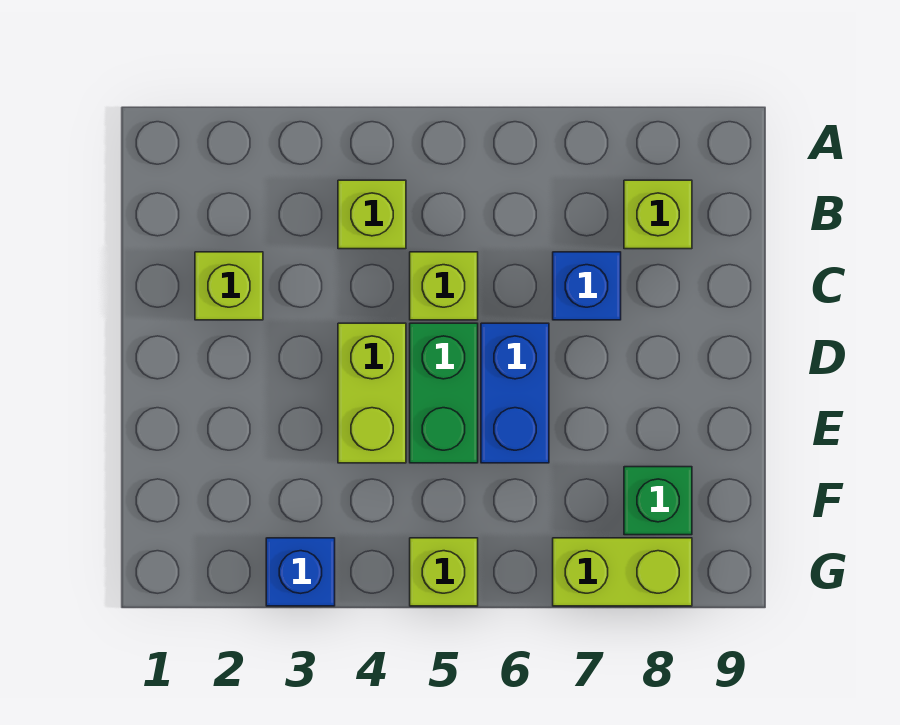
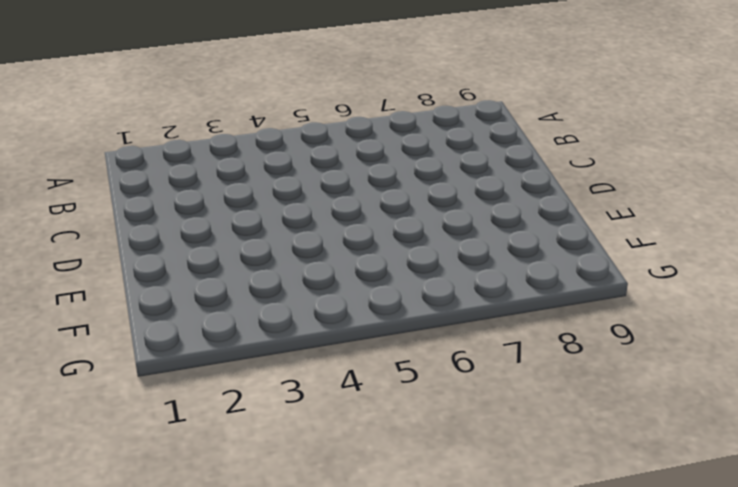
none -> lime brick B4 level 1
none -> lime brick B8 level 1
none -> lime brick C2 level 1

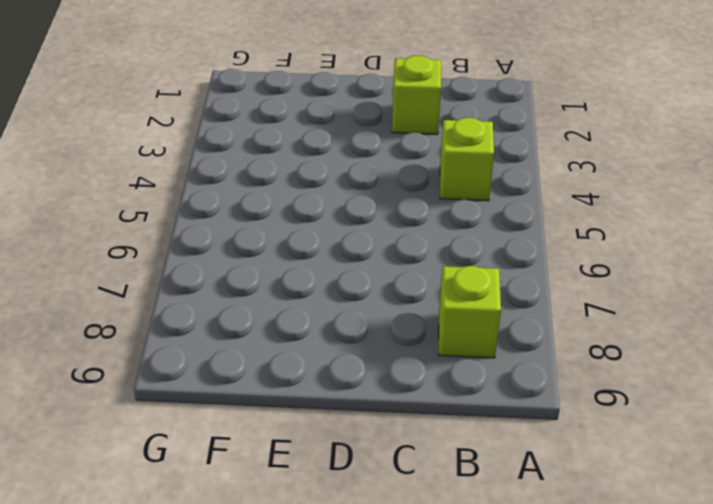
none -> lime brick C5 level 1
none -> blue brick C7 level 1
none -> lime brick D4:E4 level 1

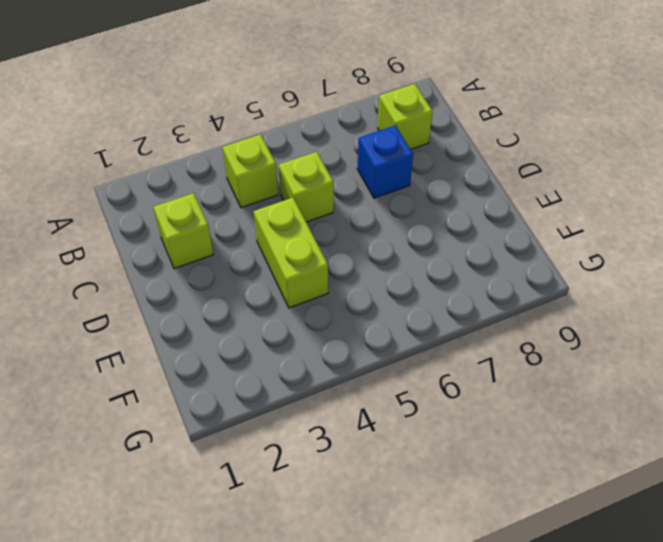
none -> green brick D5:E5 level 1
none -> blue brick D6:E6 level 1
none -> green brick F8 level 1

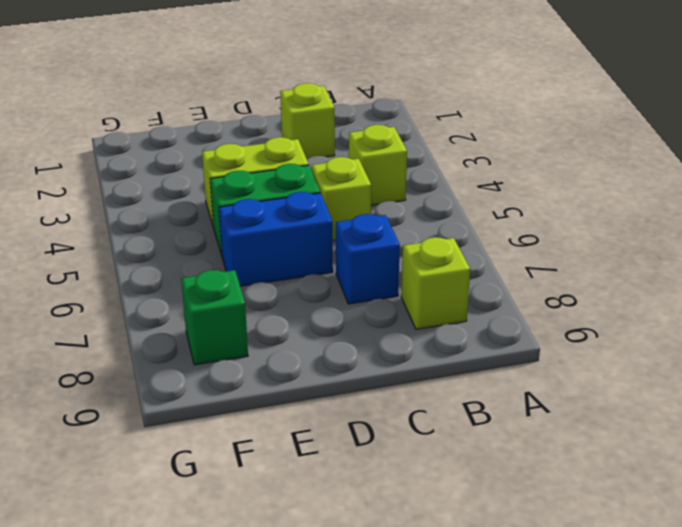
none -> blue brick G3 level 1
none -> lime brick G5 level 1
none -> lime brick G7:G8 level 1

